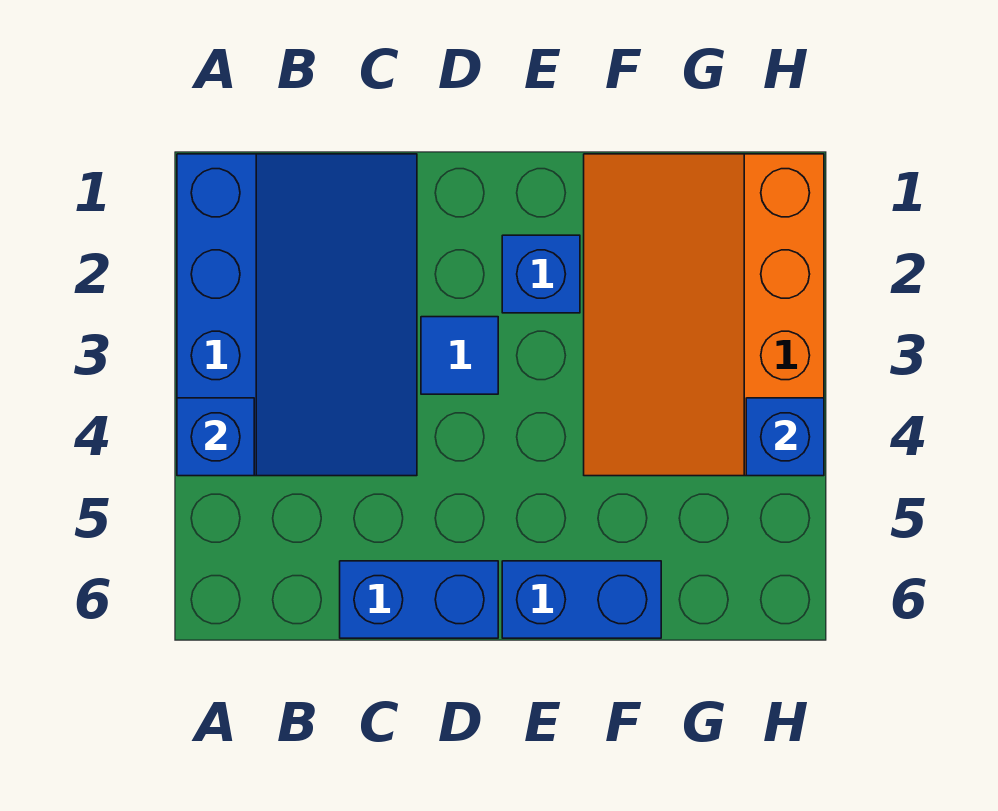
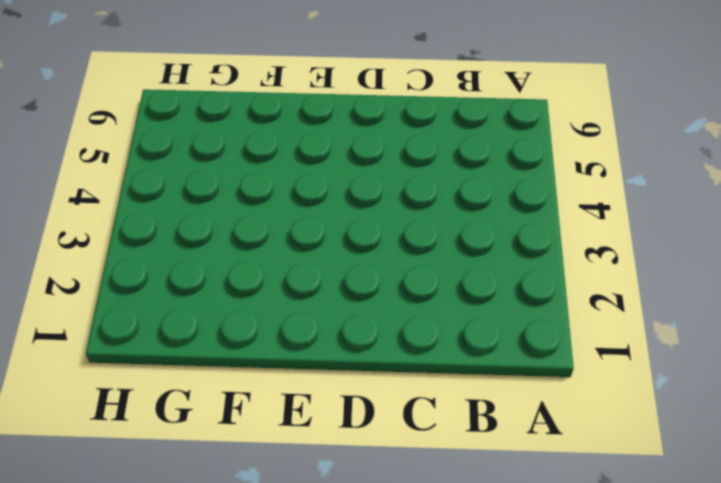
none -> blue slope A1:C4 level 1 top A
none -> blue brick C6:D6 level 1

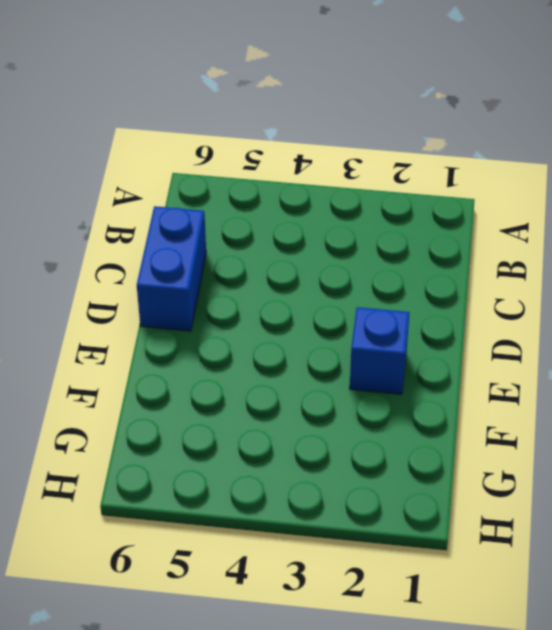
none -> blue slope A1:C4 level 1 top A
none -> blue tile D3 level 1

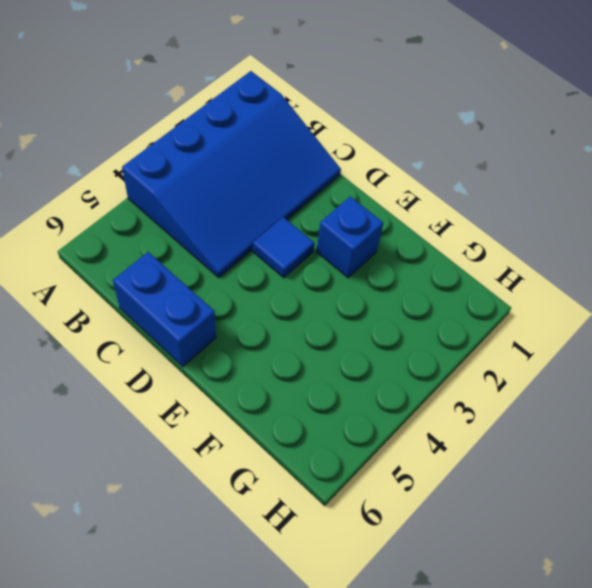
none -> blue brick E6:F6 level 1
none -> orange slope F1:H4 level 1 top H

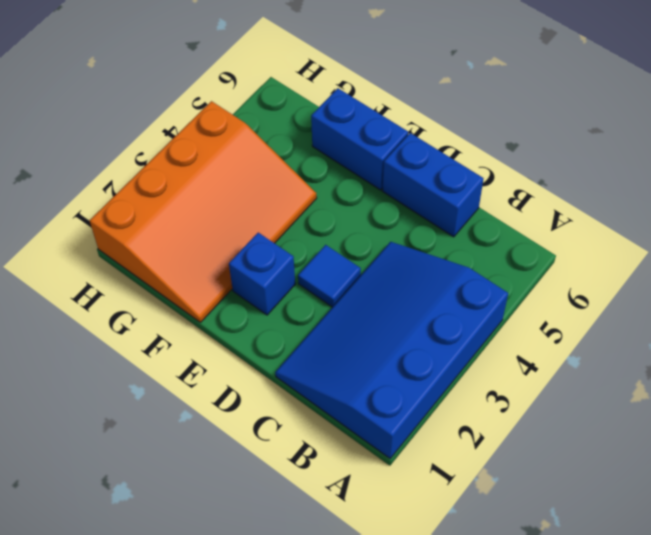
none -> blue brick A4 level 2
none -> blue brick H4 level 2

